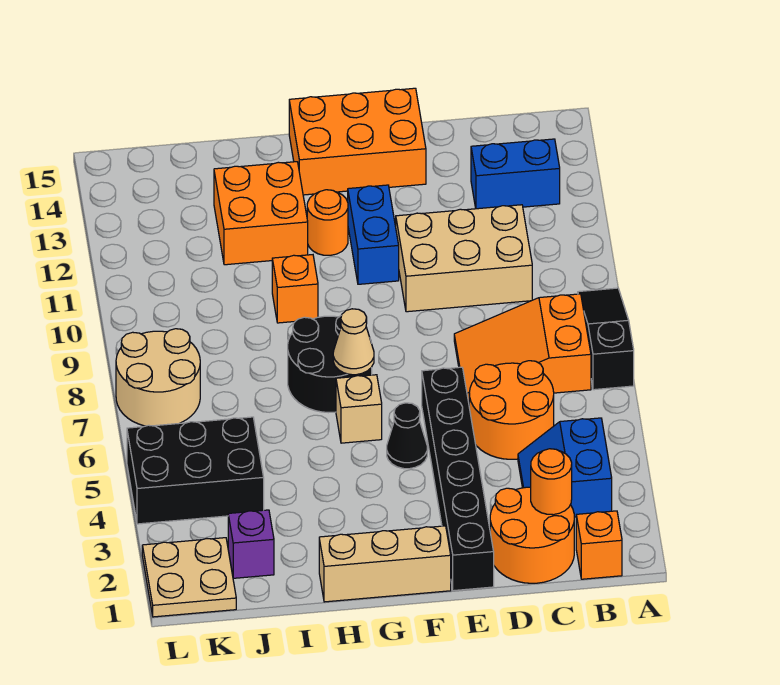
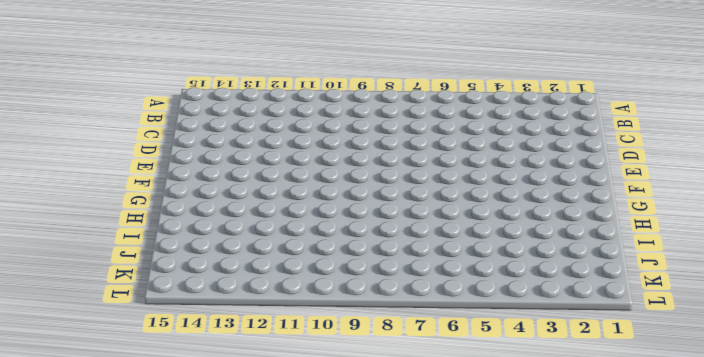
none -> black slope A7:A9 level 1 top 7
none -> orange brick B1 level 1
none -> blue slope B3:C4 level 1 top B

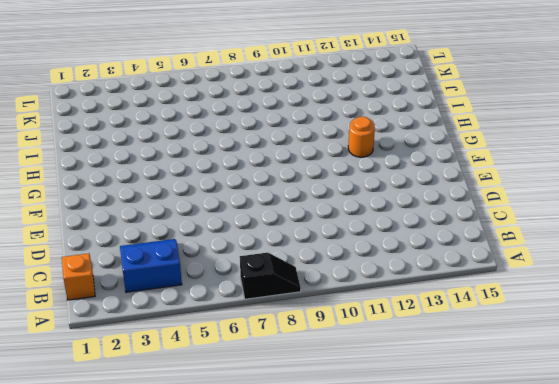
black slope A7:A8 level 1 top 7 -> black slope A7:A9 level 1 top 7
none -> orange slope B7:D8 level 1 top B
none -> blue brick B13:C13 level 1
none -> orange round brick C1:D2 level 1

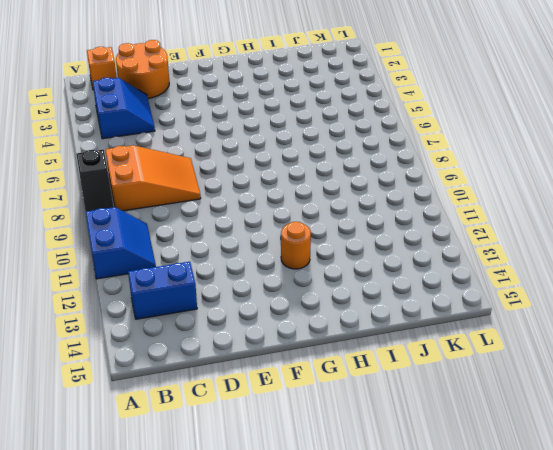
blue slope A10:B11 level 1 top A -> none
none -> orange round brick C5:D6 level 1
none -> tan brick C10:E11 level 1
none -> black brick E1:E6 level 1

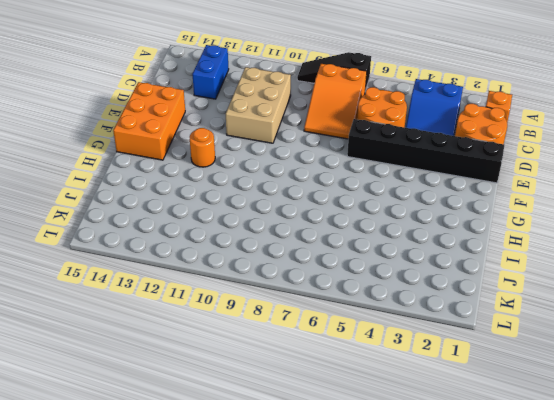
none -> tan brick F1:H1 level 1
none -> black cone F5 level 1
none -> blue brick F11:F12 level 1

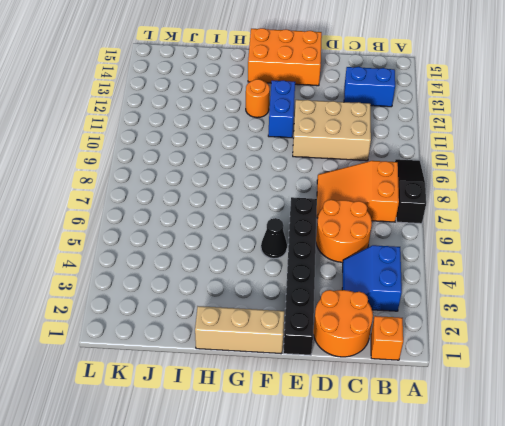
none -> tan brick G6 level 1
none -> black round brick G7:H8 level 1
none -> orange brick H10 level 1

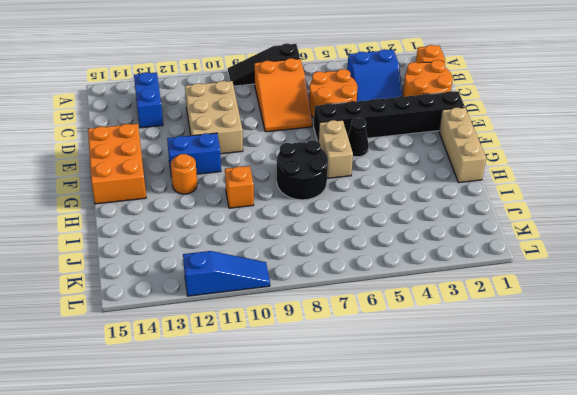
tan brick F6:G6 level 1 -> tan brick G6 level 1
blue slope L10:L12 level 1 top 12 -> none
none -> orange brick H12:I13 level 1
none -> purple brick J2 level 1
none -> black brick J4:L5 level 1

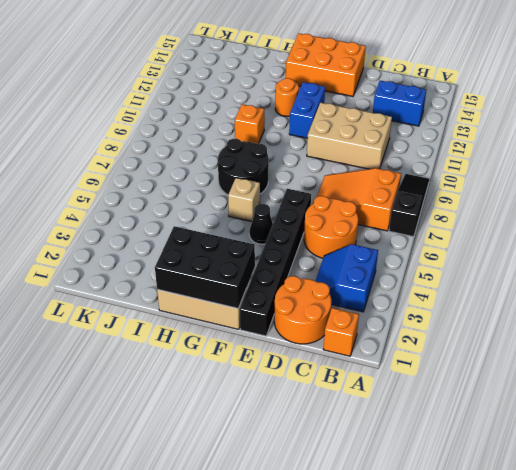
black brick F1:H2 level 2 -> black brick J4:L5 level 1
none -> orange brick H12:I13 level 1
none -> purple brick J2 level 1
none -> tan plate K1:L2 level 1

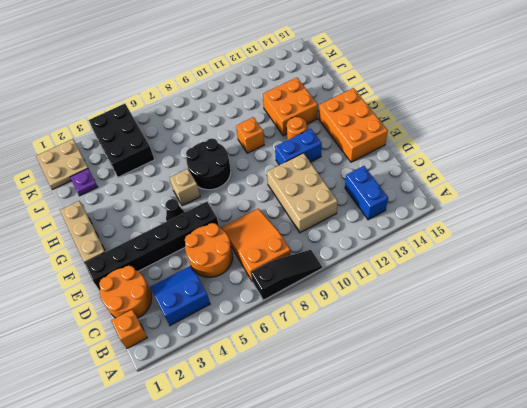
purple plate J2 level 1 -> purple brick J2 level 1
none -> tan round brick K7:L8 level 1
none -> orange round brick C2 level 2
none -> tan cone G7 level 2

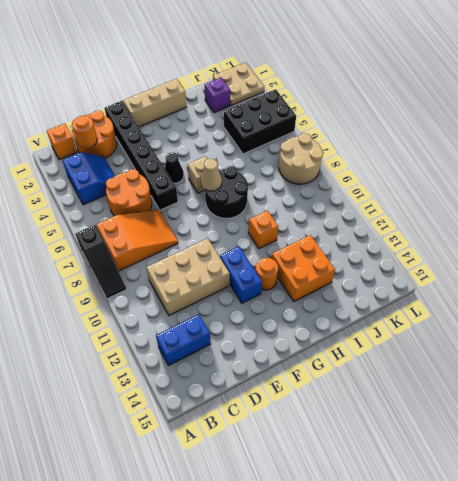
none -> orange brick E14:G15 level 1

